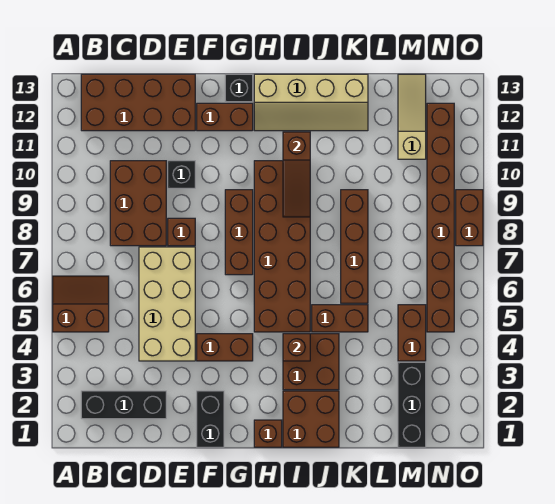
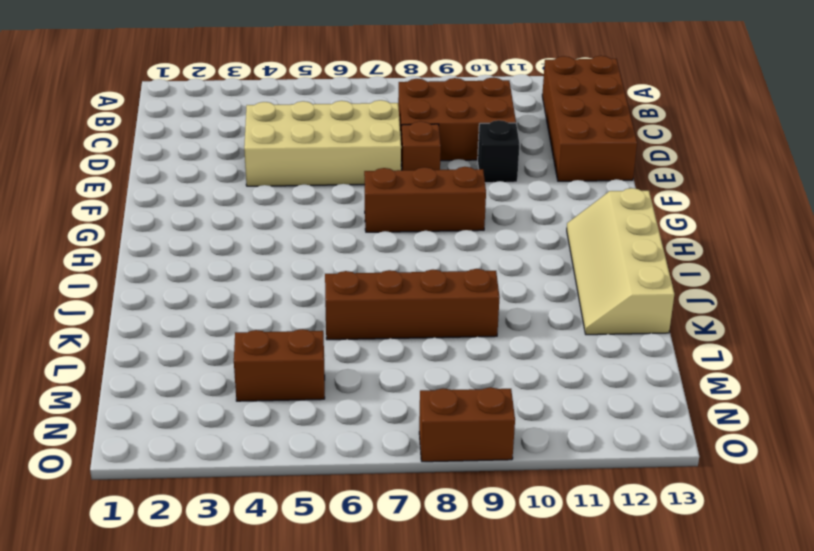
none -> brown slope A5:B6 level 1 top 5
none -> black brick B2:D2 level 1
none -> black brick F1:F2 level 1

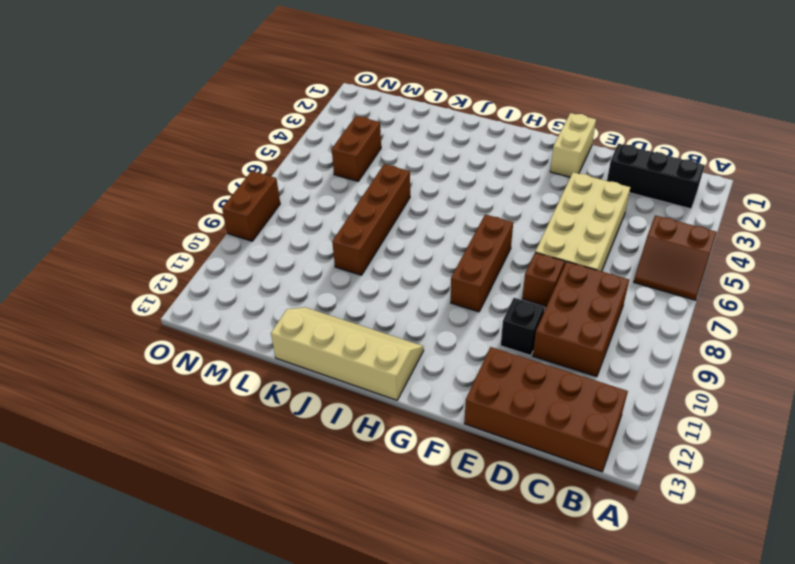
tan brick F1:F2 level 1 -> black brick F1:F2 level 1
none -> brown brick F4:G4 level 1
none -> brown brick F12:G12 level 1
none -> black brick G13 level 1

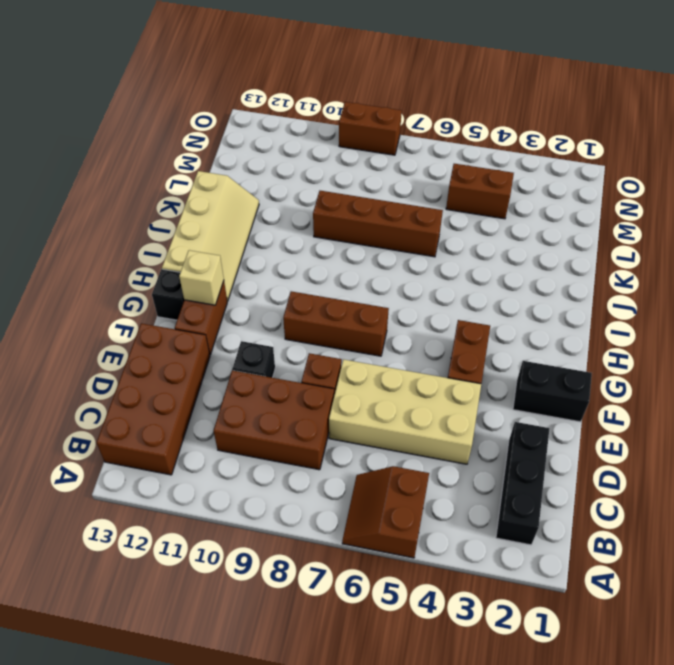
tan brick G12 level 2 -> none
none -> brown brick H1 level 1
none -> brown brick H5:I10 level 1
none -> brown brick I1:J2 level 1

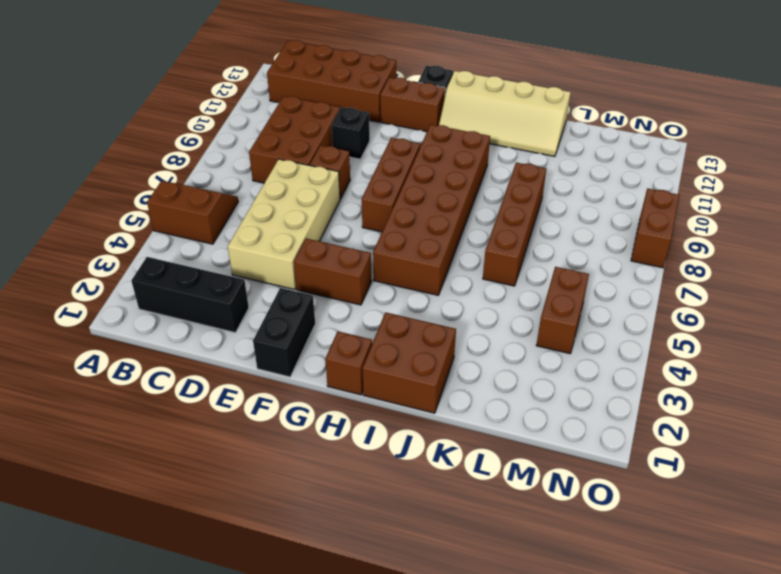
none -> brown brick I3:J4 level 1
none -> brown brick J5:K5 level 1
none -> black brick M1:M3 level 1

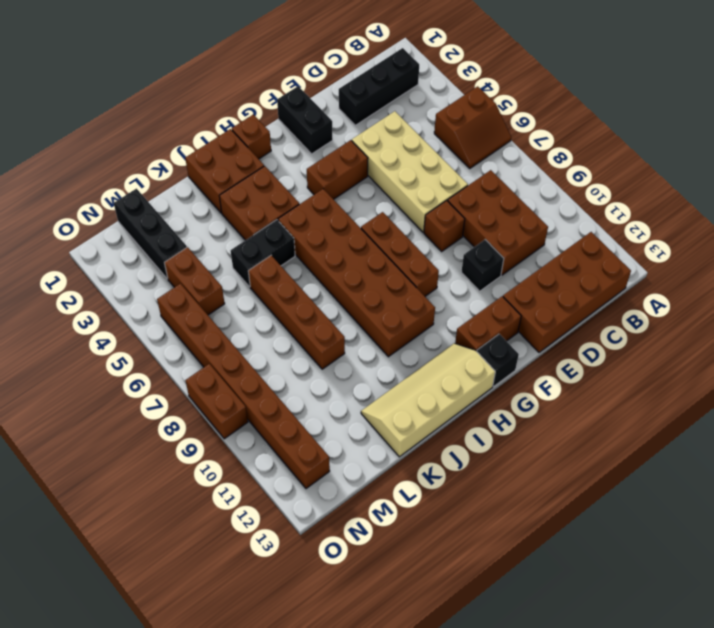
black brick J5:K5 level 1 -> brown brick J5:K5 level 1
none -> tan slope M11:M13 level 1 top 11
none -> brown brick I4 level 2
none -> brown slope I9:I11 level 2 top 11

